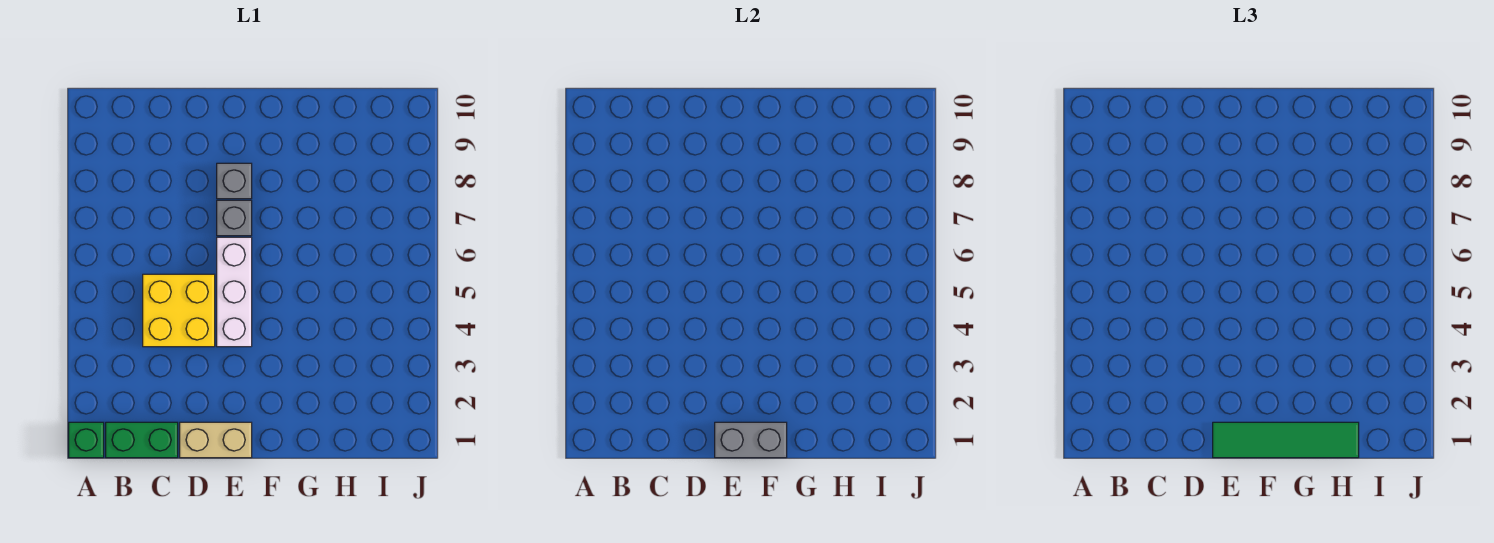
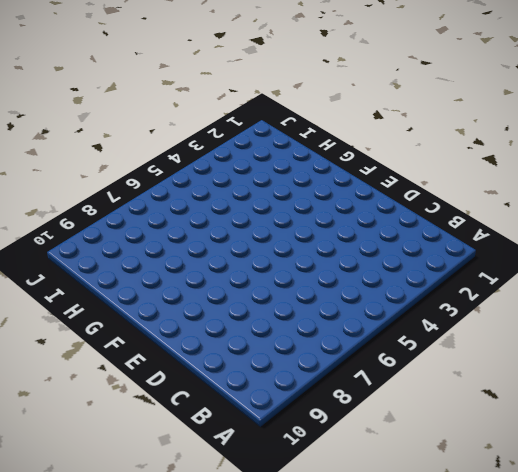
none -> green brick A1 level 1
none -> green brick B1:C1 level 1

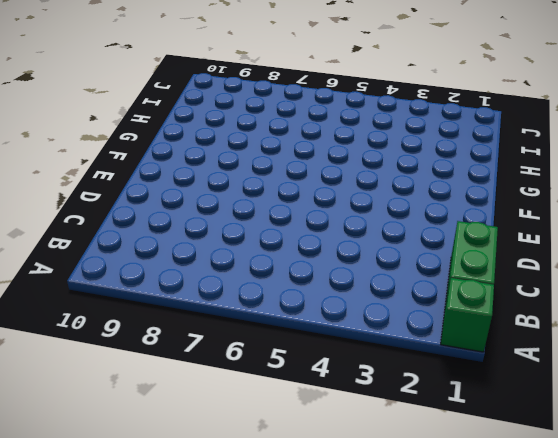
none -> yellow brick C4:D5 level 1
none -> tan brick D1:E1 level 1

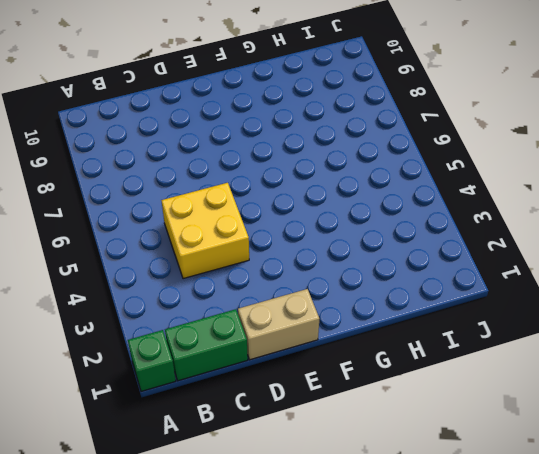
none -> white brick E4:E6 level 1
none -> grey brick E7 level 1

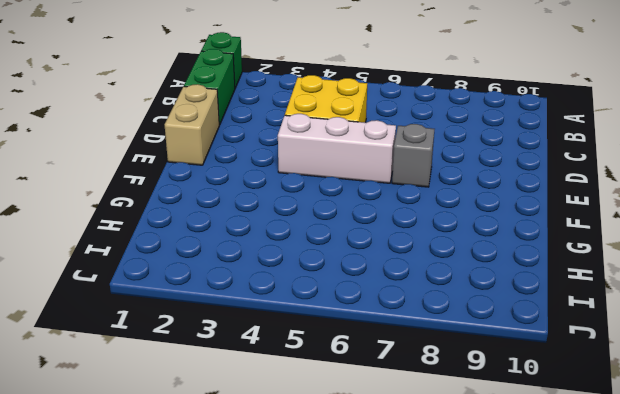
none -> grey brick E8 level 1
none -> grey brick E1:F1 level 2

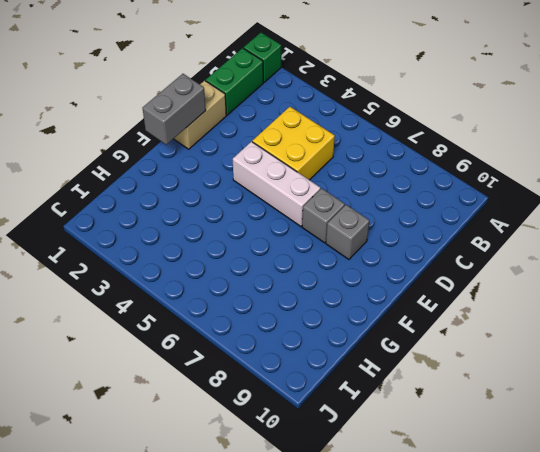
none -> green tile E1:H1 level 3

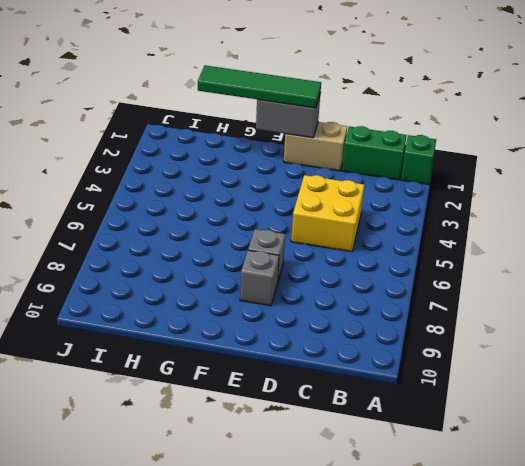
none -> white brick E4:E6 level 1

